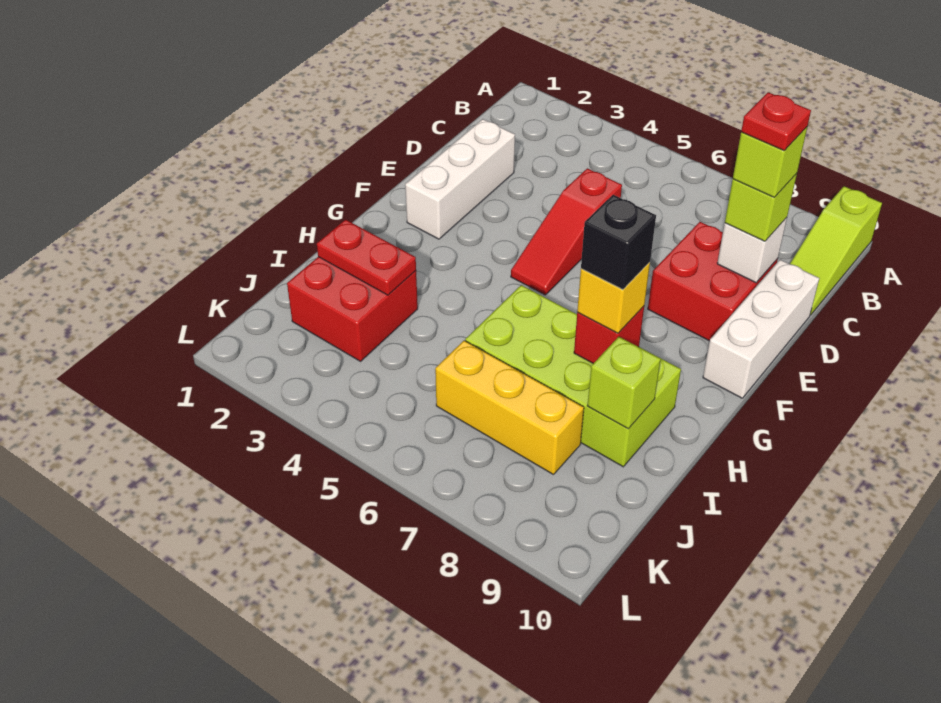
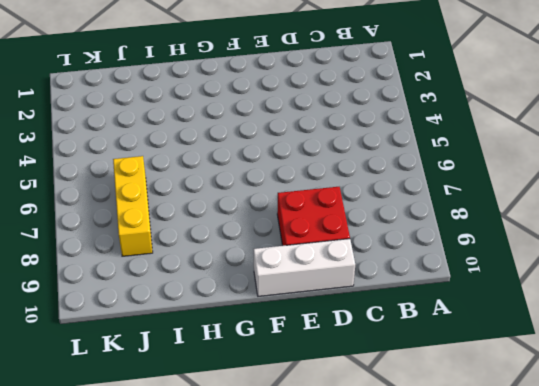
none -> lime slope A10:C10 level 1 top A
none -> white brick D2:F2 level 1
none -> red slope D5:F5 level 1 top D

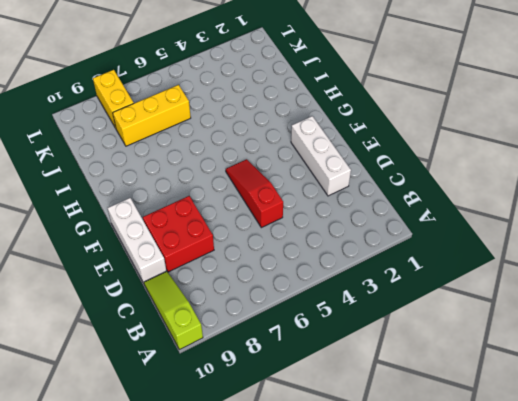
yellow brick K8:L8 level 1 -> none
none -> lime brick H6:I9 level 1
none -> red brick I2:J3 level 1
none -> white brick D9 level 2

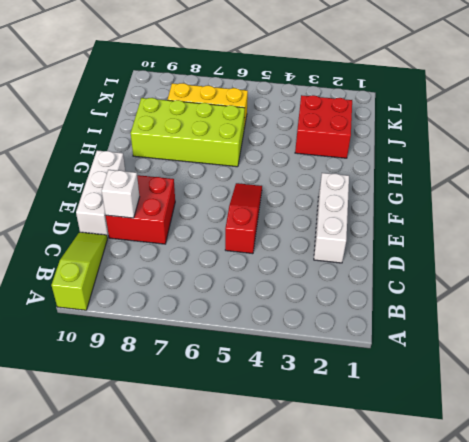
none -> red brick H8 level 2
none -> red plate I2:I3 level 2
none -> lime brick I9 level 2

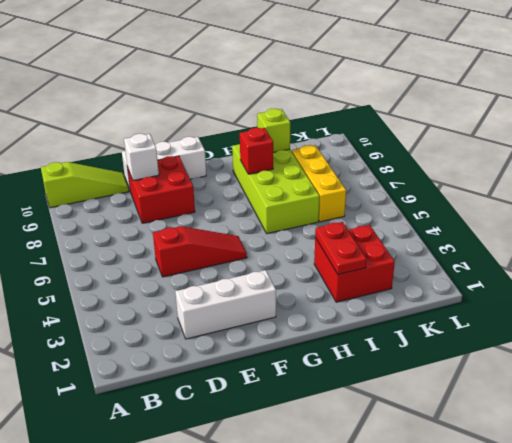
none -> lime brick D9 level 3
none -> yellow brick H8 level 3
none -> lime brick D9 level 4

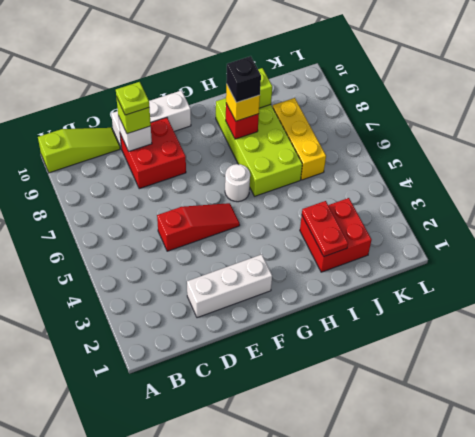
lime plate D9 level 4 -> lime brick D9 level 4
white round brick G6 level 1 -> none
none -> red plate D9 level 5

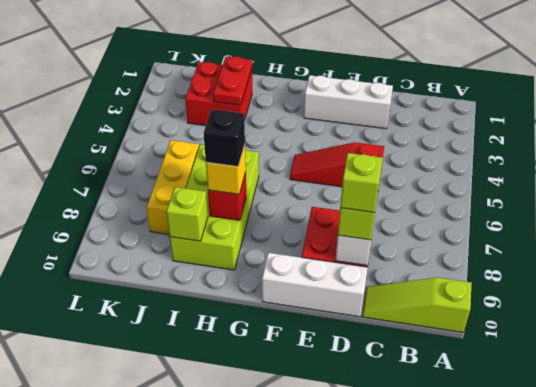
none -> red plate D9 level 5

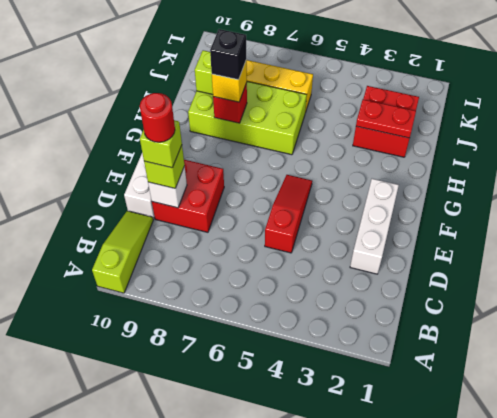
red round brick D9 level 5 -> red plate D9 level 5

